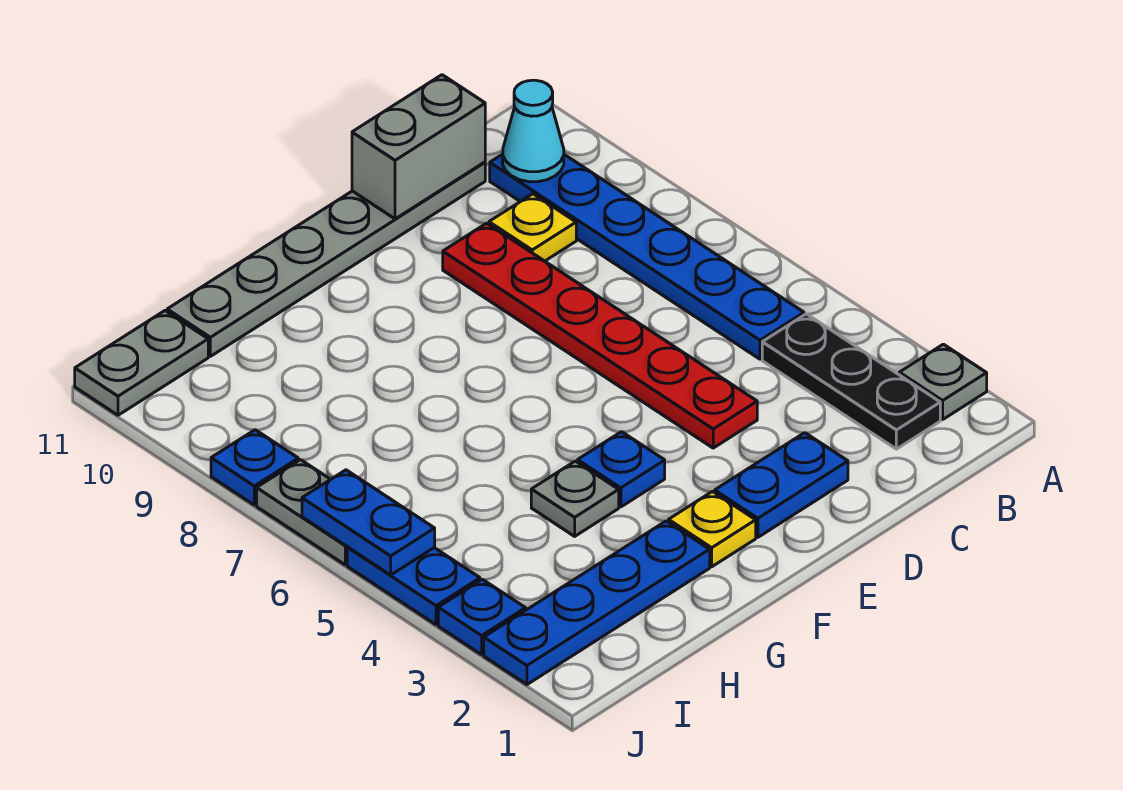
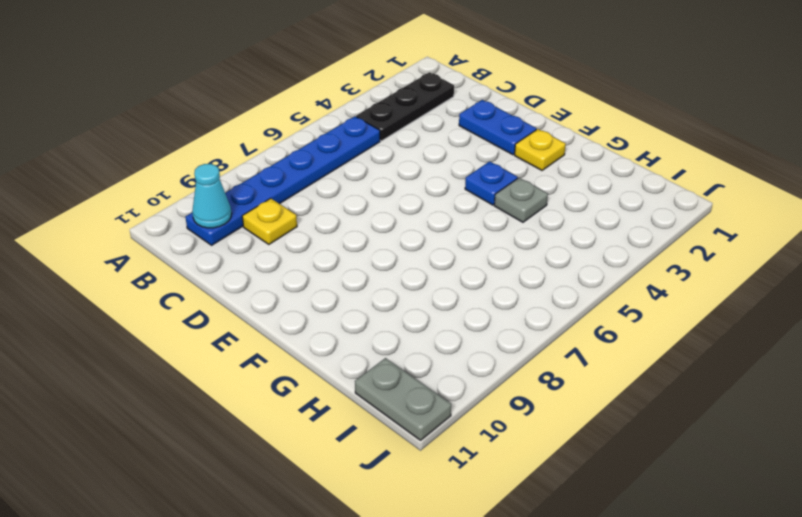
none -> grey plate A2 level 1
none -> grey plate C11:H11 level 1
none -> red plate D4:D9 level 1

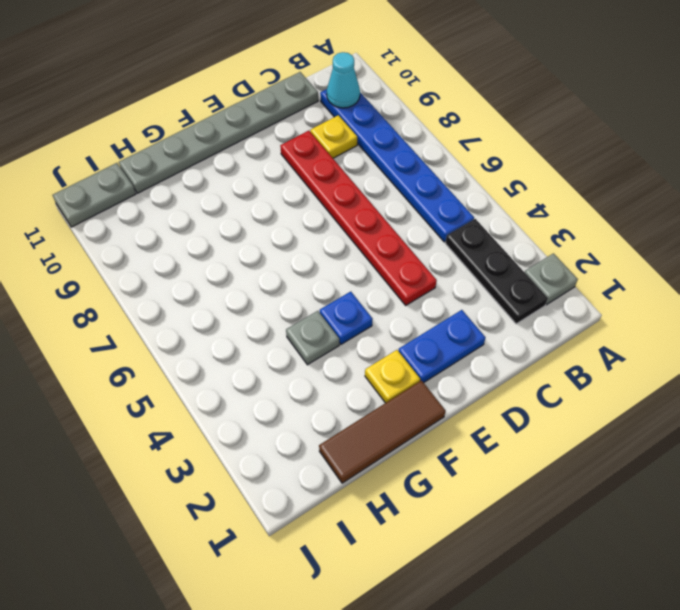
brown tile F1:H1 level 1 -> none
none -> blue plate G2:J2 level 1
none -> blue plate J3 level 1
none -> blue plate J4:J5 level 1

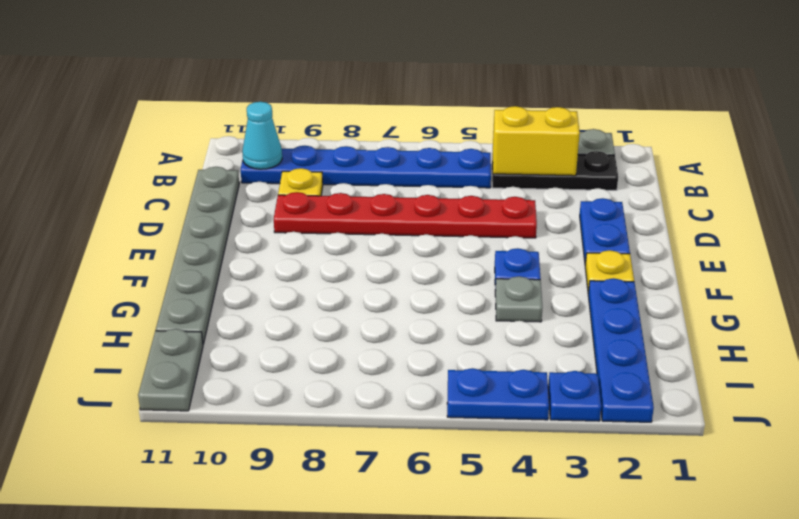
yellow brick B3:B4 level 2 -> none
none -> grey plate J6:J7 level 1
none -> blue plate J8 level 1
none -> grey brick C11:D11 level 2

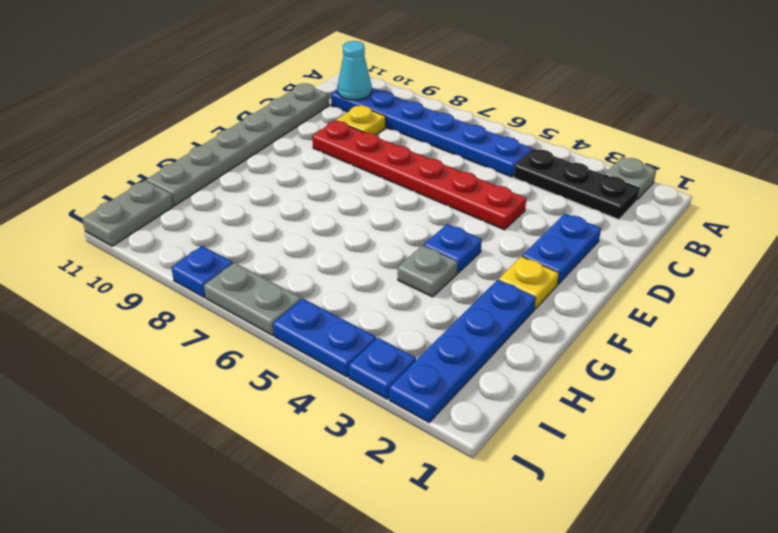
none -> grey brick C11:D11 level 2
none -> blue plate J5:J6 level 2

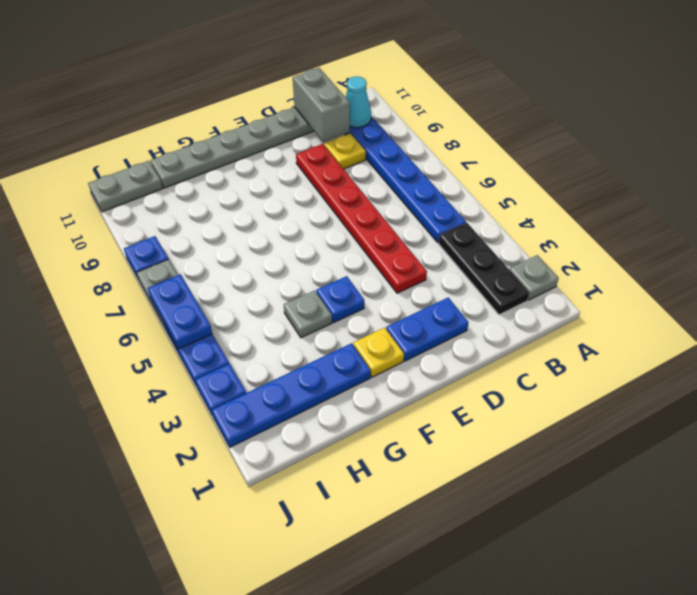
grey brick C10:C11 level 2 -> grey brick C11:D11 level 2

